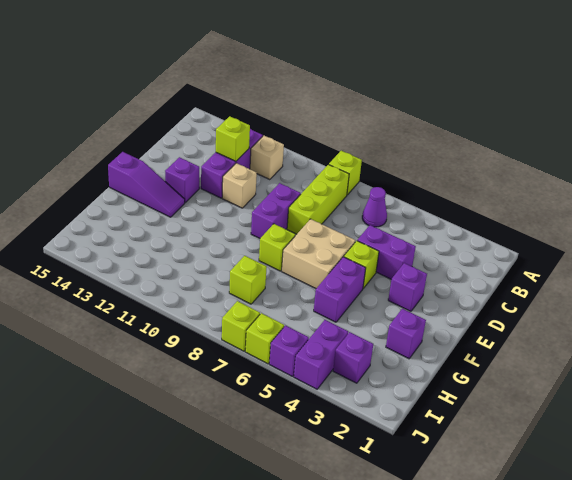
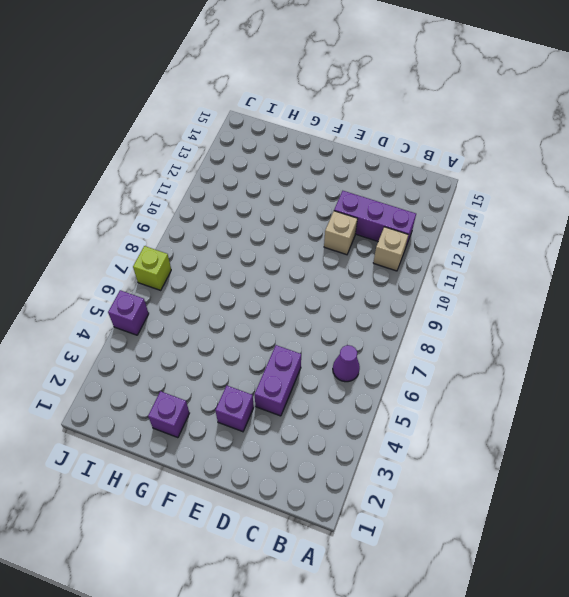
none -> lime brick A8 level 1
none -> lime brick B8:D8 level 1
none -> purple brick D9:E9 level 1

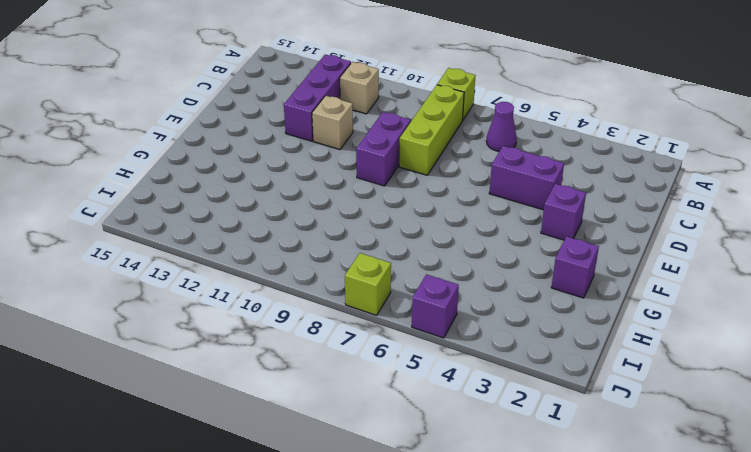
none -> lime brick E5 level 1
none -> tan brick E6:F7 level 1
none -> purple brick E13 level 1

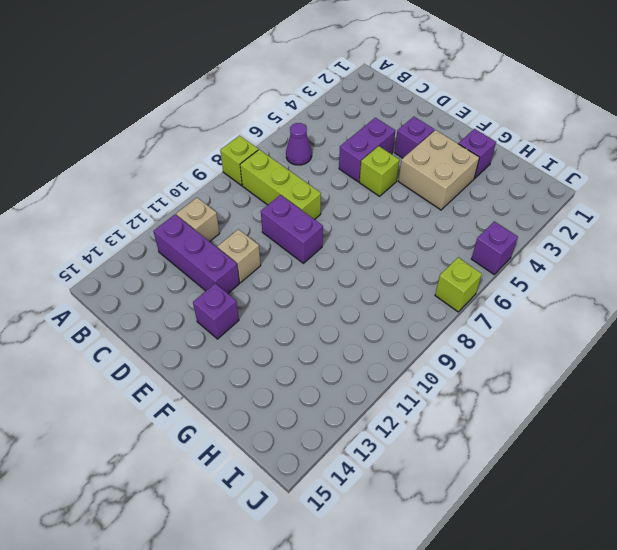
tan brick F3:G4 level 1 -> tan brick E6:F7 level 1
none -> purple brick F5:G5 level 1
none -> lime brick F8 level 1
none -> purple slope F13:F15 level 1 top 15

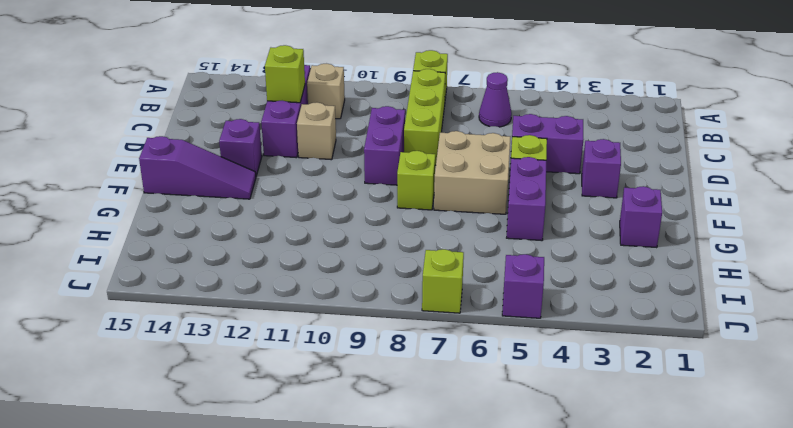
none -> lime brick H8 level 1
none -> purple brick I3 level 1
none -> purple brick I4:J4 level 1

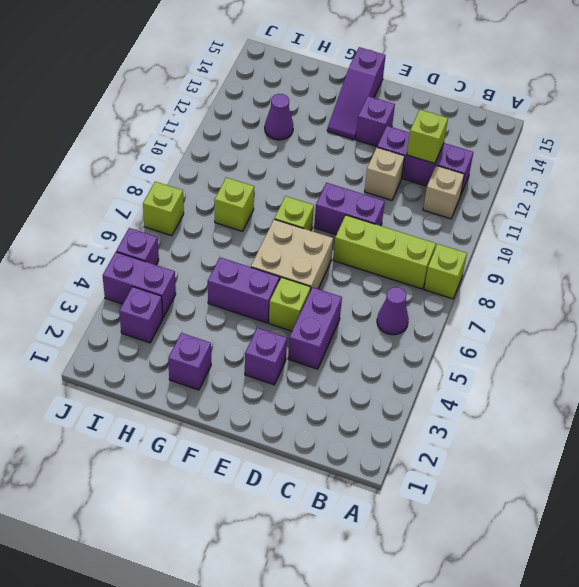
purple cone H12 level 1 -> none
none -> lime brick J6 level 1

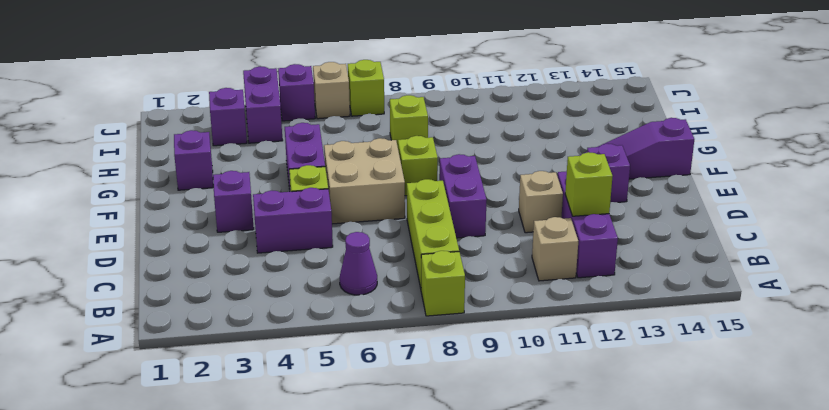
tan brick J6 level 1 -> lime brick J6 level 1

